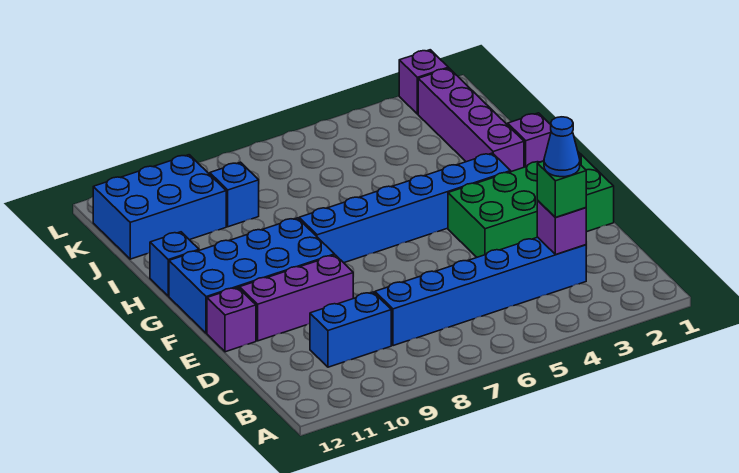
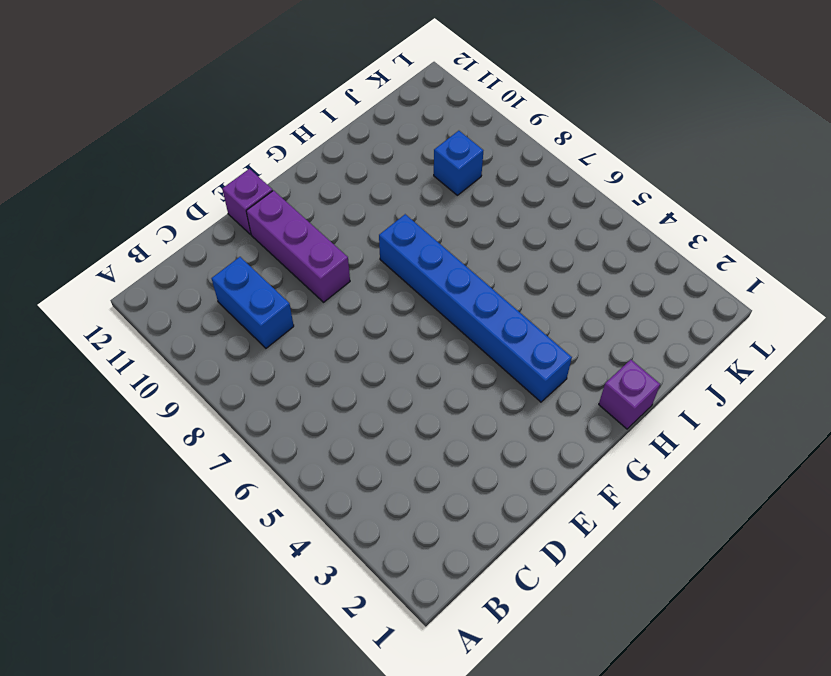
none -> blue brick C3:C8 level 1
none -> green brick E1:F4 level 1
none -> blue brick F9:G12 level 1

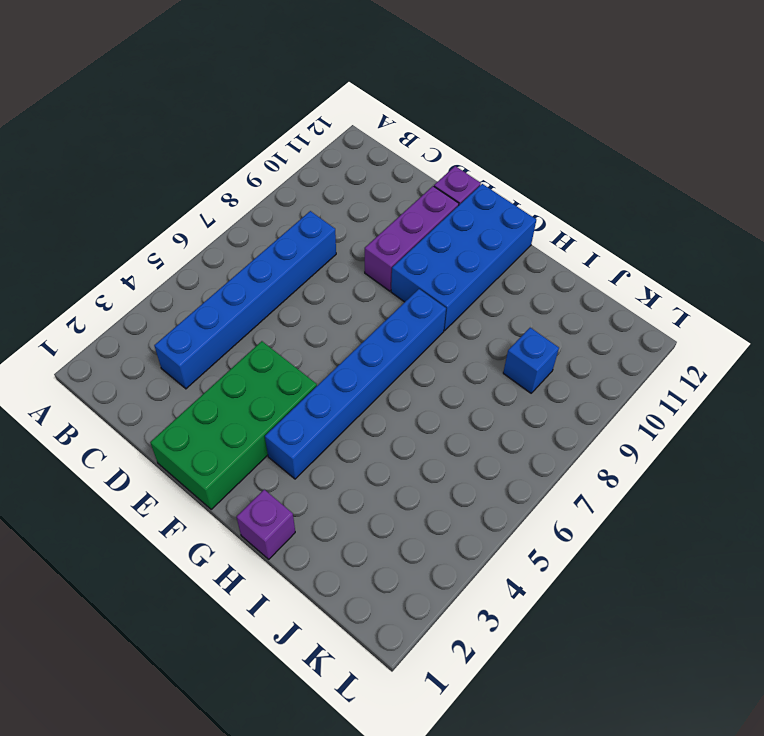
none -> blue brick C9:C10 level 1
none -> purple brick H2:K2 level 1
none -> blue brick H12 level 1

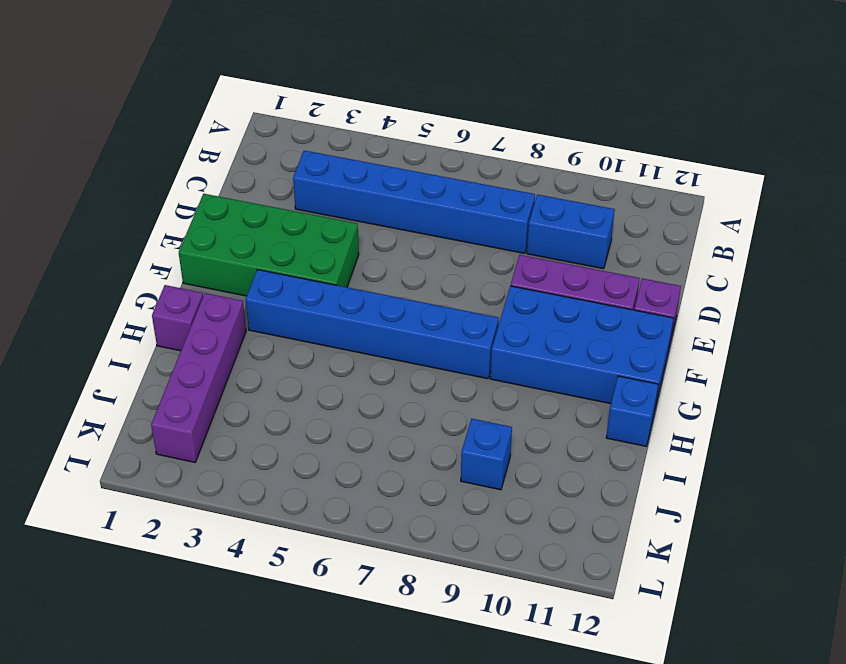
none -> blue brick J10:K12 level 1
none -> purple brick L2 level 1
none -> purple brick C3 level 2

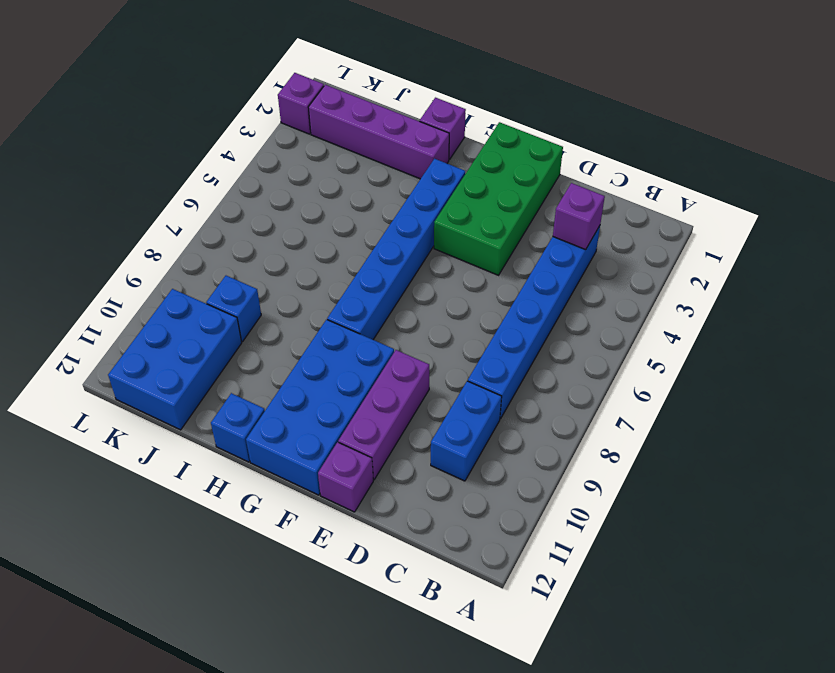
none -> green brick C3 level 3
none -> blue cone C3 level 4

